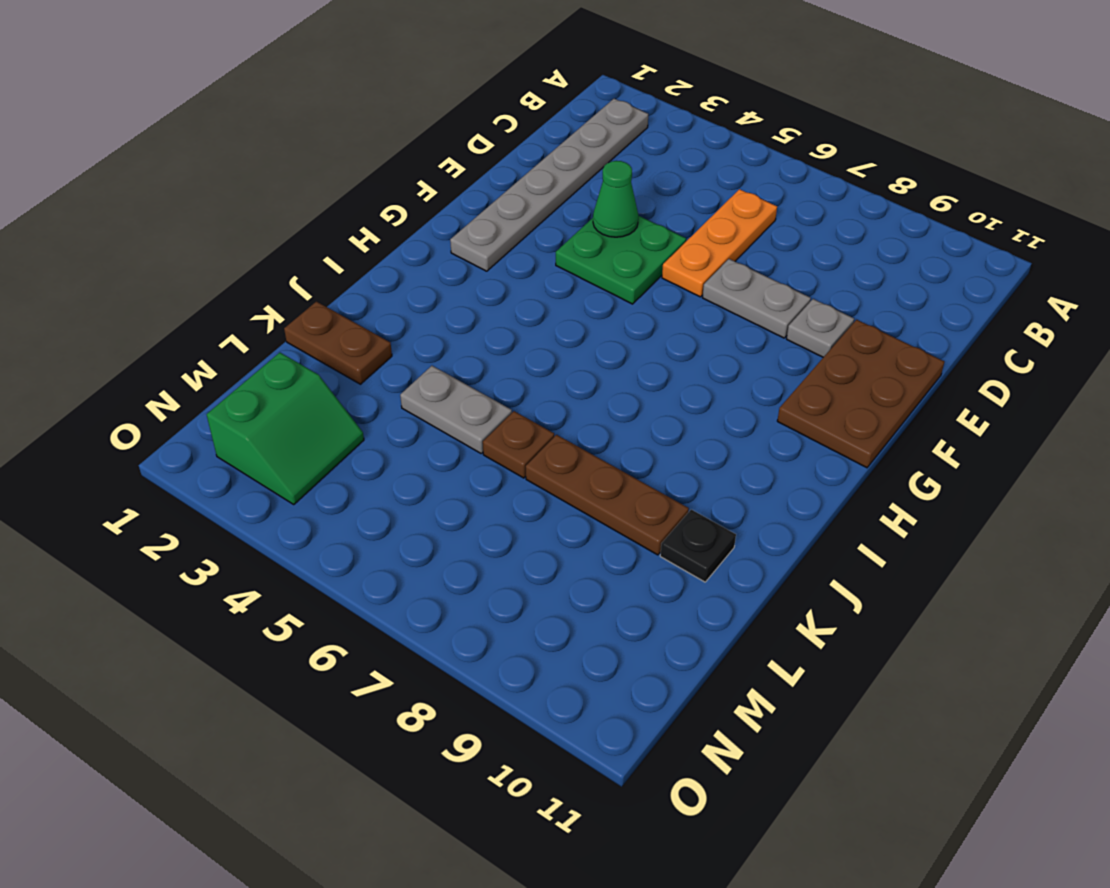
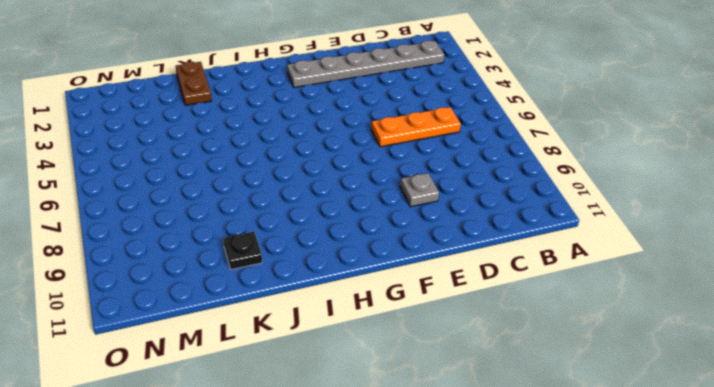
none -> green plate E4:F5 level 1
none -> grey plate E7:E8 level 1
none -> brown plate E10:G11 level 1

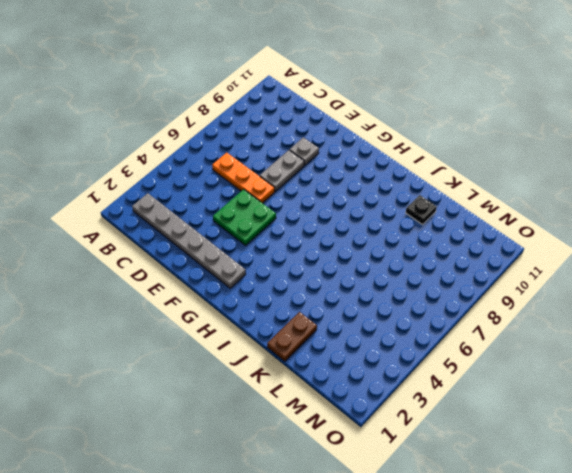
none -> brown plate E10:G11 level 1
none -> grey plate K4:K5 level 1
none -> brown plate K6 level 1

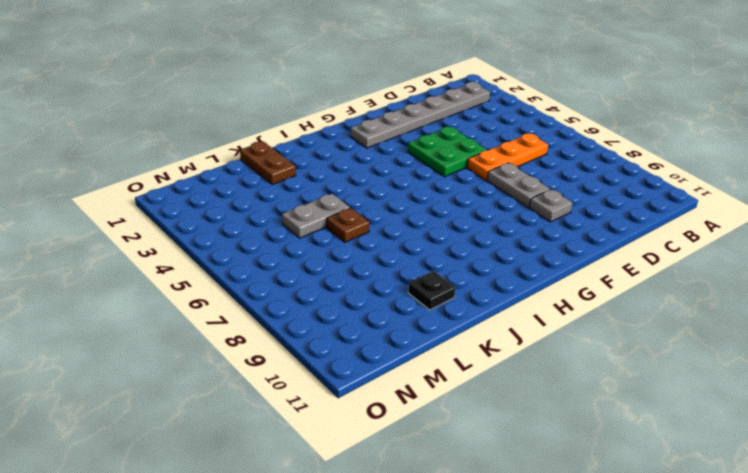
grey plate K5:L5 level 1 -> grey plate K4:K5 level 1
none -> brown plate E10:G11 level 1
none -> brown plate K7:K9 level 1
none -> green slope M2:N3 level 1 top 2

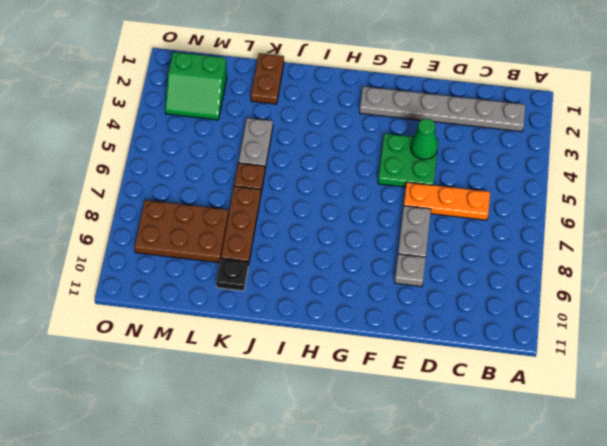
brown plate L8:N9 level 1 -> brown plate E10:G11 level 1

